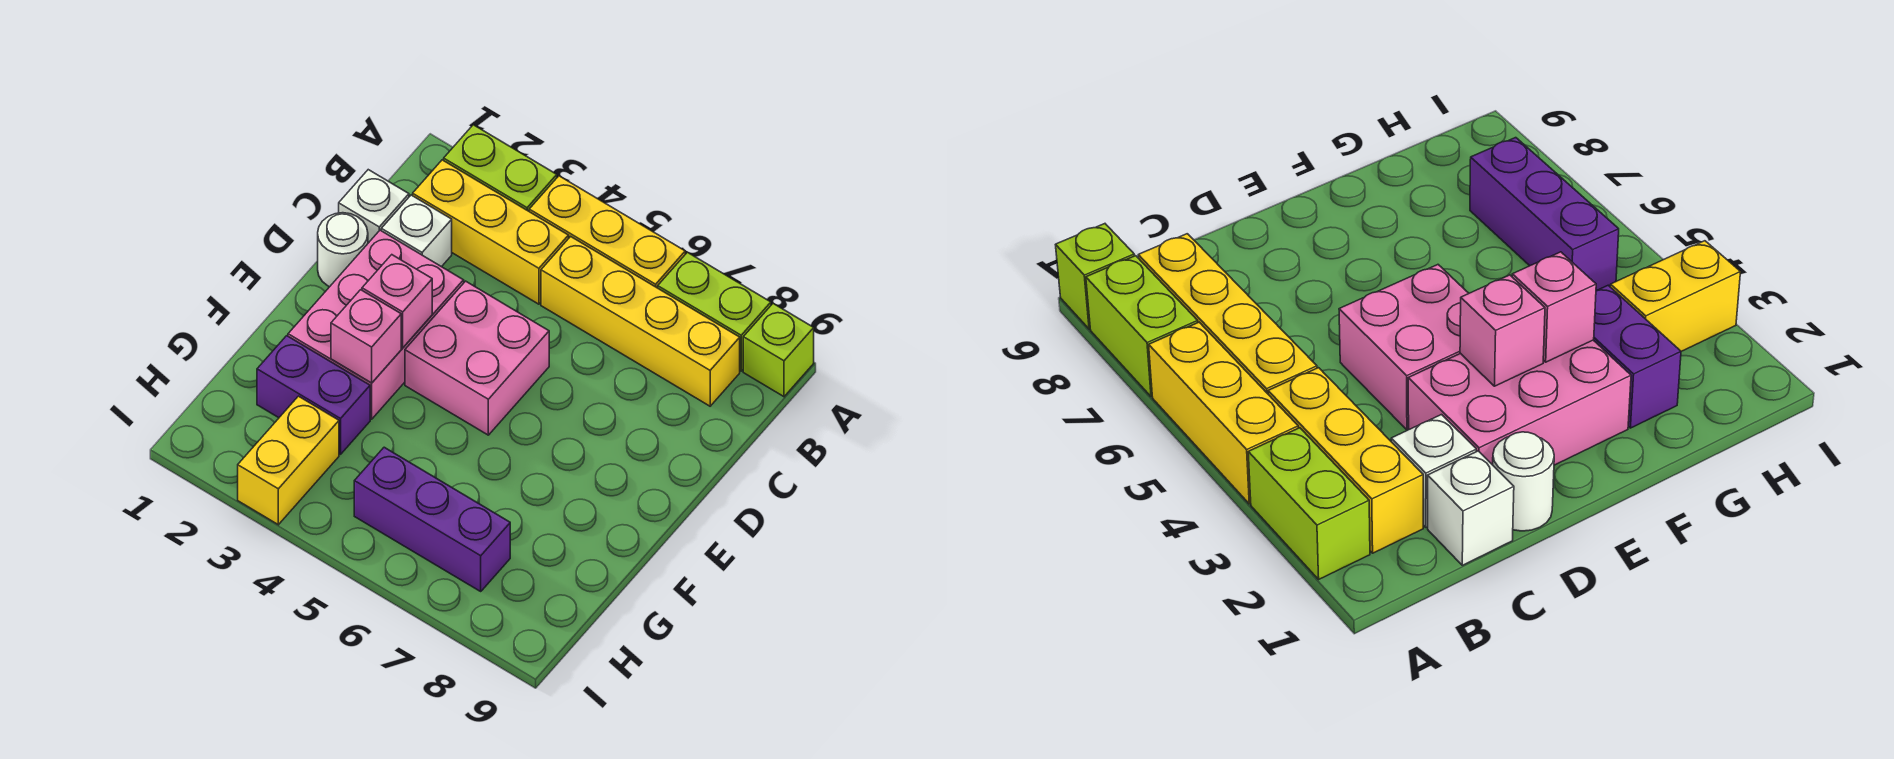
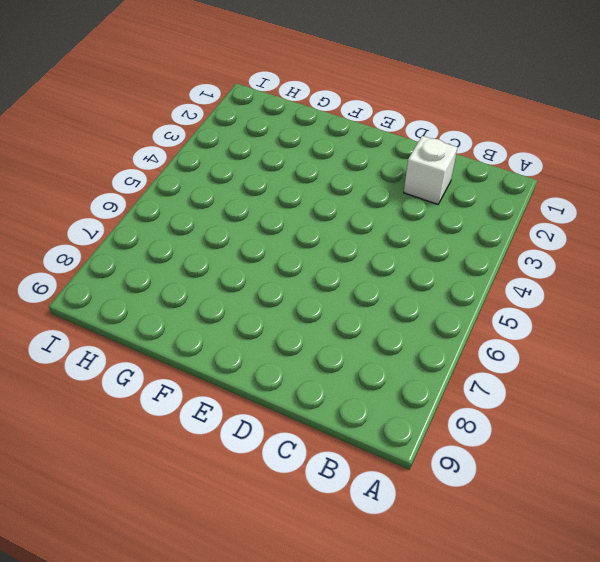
none -> lime brick A2:A3 level 1
none -> yellow brick A4:A6 level 1
none -> lime brick A7:A8 level 1

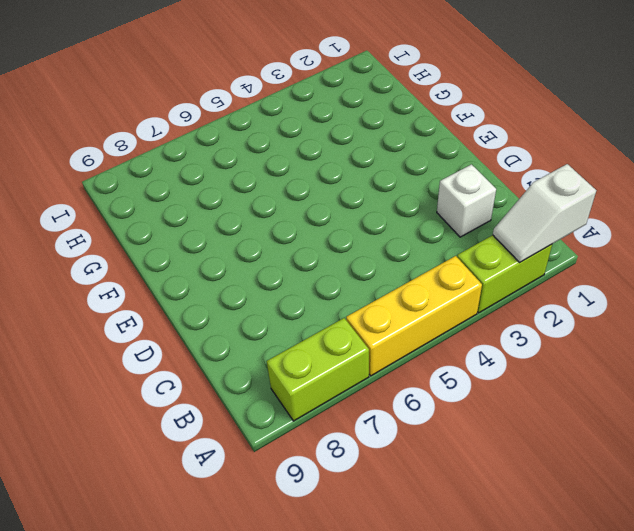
white slope A1:A2 level 2 top 1 -> none
none -> lime brick A9 level 1
none -> yellow brick B2:B4 level 1
none -> yellow brick B5:B8 level 1

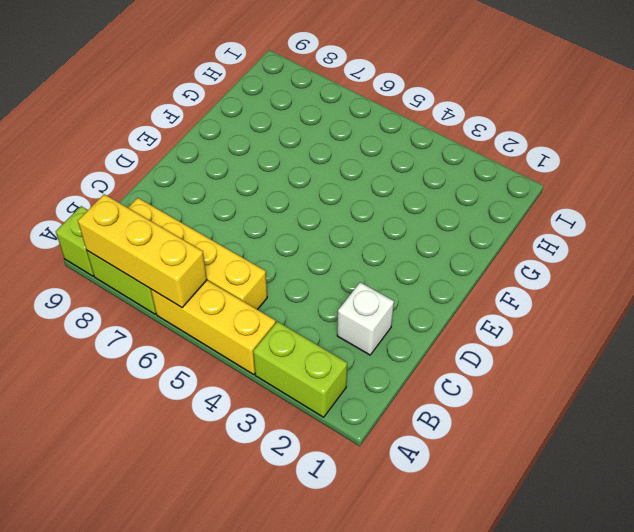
yellow brick A6:A8 level 2 -> yellow brick B2:B4 level 1
none -> white brick C1 level 1
none -> white round brick D1 level 1
none -> pink brick D2:F3 level 1

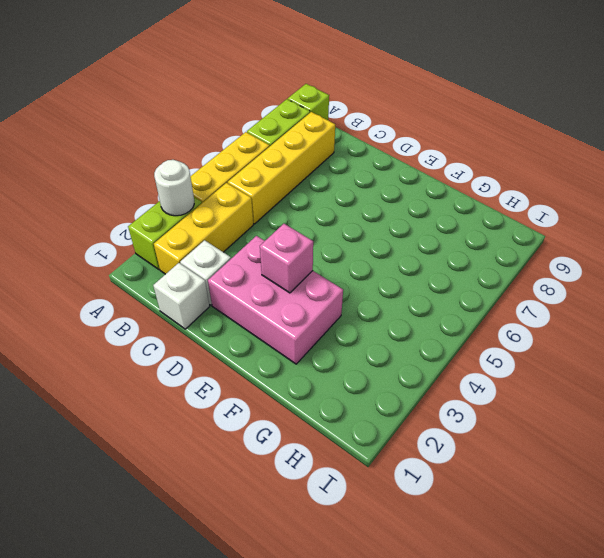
white round brick A3 level 2 -> white round brick D1 level 1
none -> pink brick D4:E5 level 1
none -> purple brick G2:G3 level 1
none -> yellow brick H3:I3 level 1

